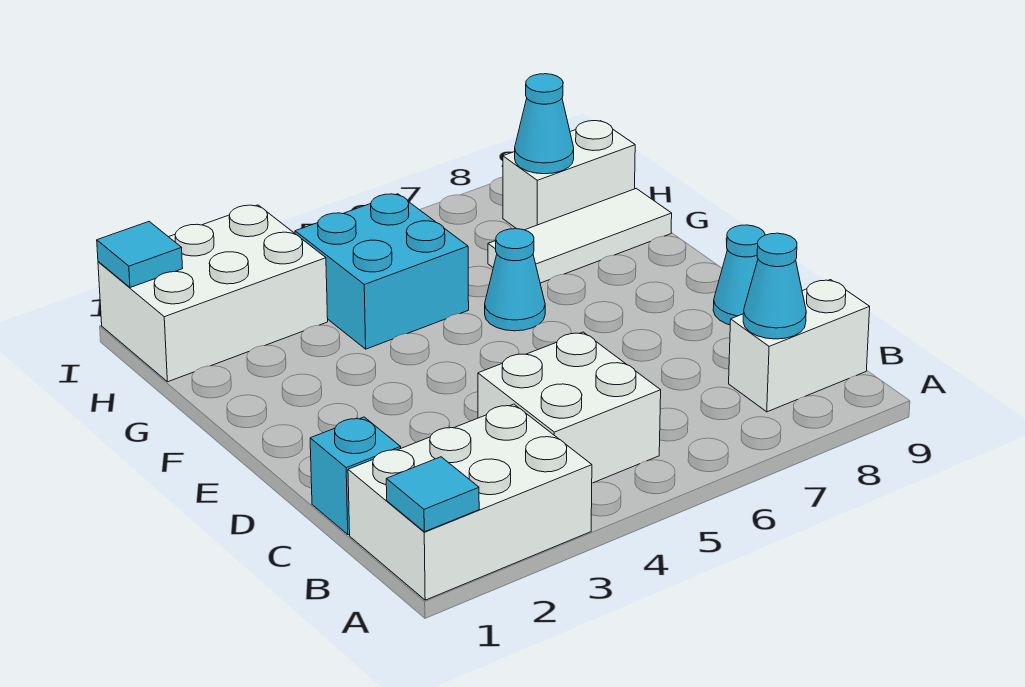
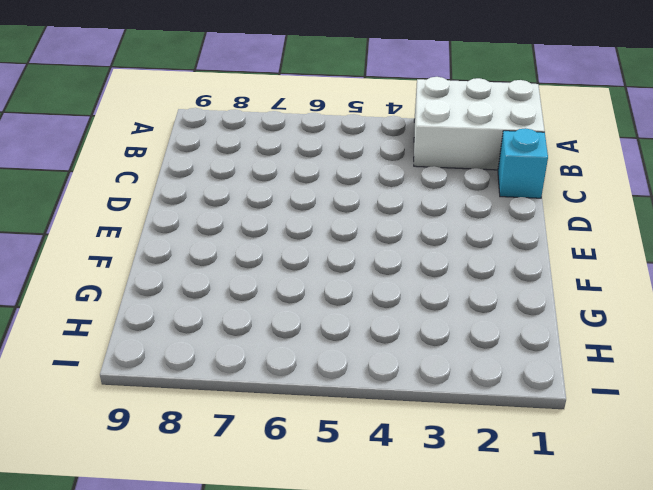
none -> white brick B4:C5 level 1
none -> white brick B8:B9 level 1
none -> cyan cone D9 level 1

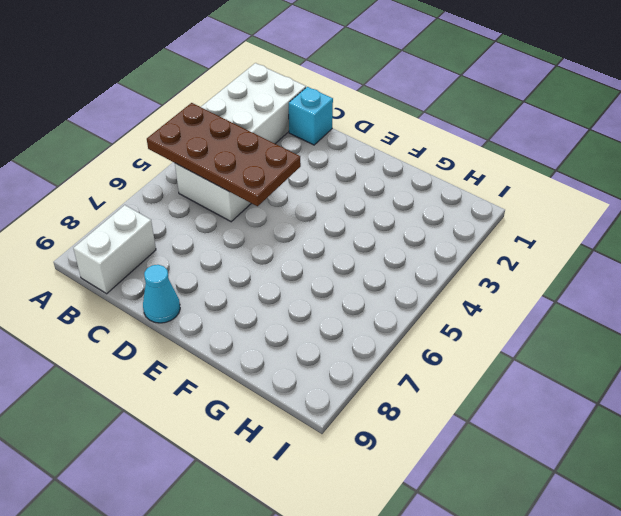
brown plate A4:D5 level 2 -> none
none -> cyan cone F6 level 1
none -> cyan brick G4:H5 level 1
none -> white tile G7:G9 level 1

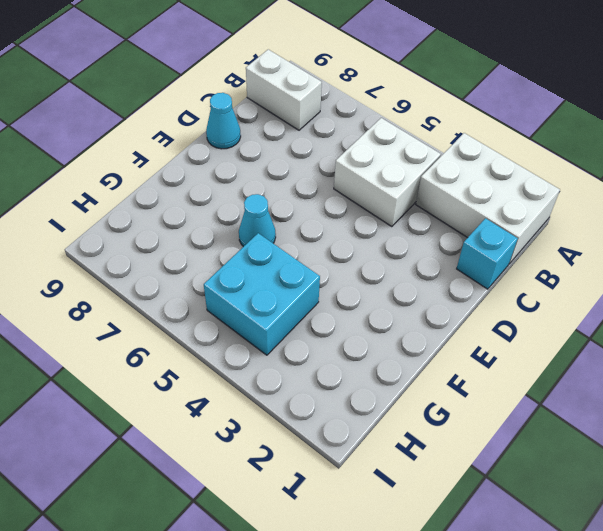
none -> white tile G7:G9 level 1
none -> white brick H1:I3 level 1
none -> white brick H8:H9 level 1

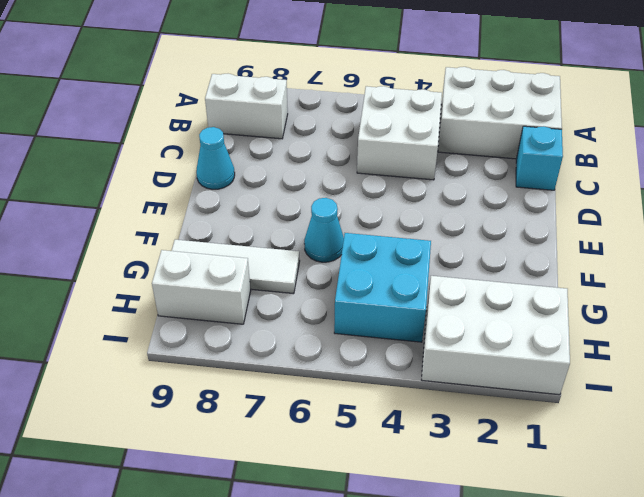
none -> cyan tile A1 level 2
none -> cyan cone B8 level 2
none -> cyan cone H8 level 2

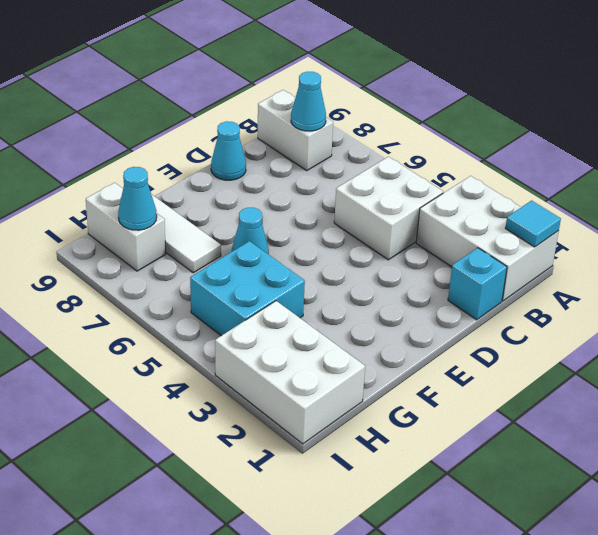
none -> cyan tile I1 level 2

